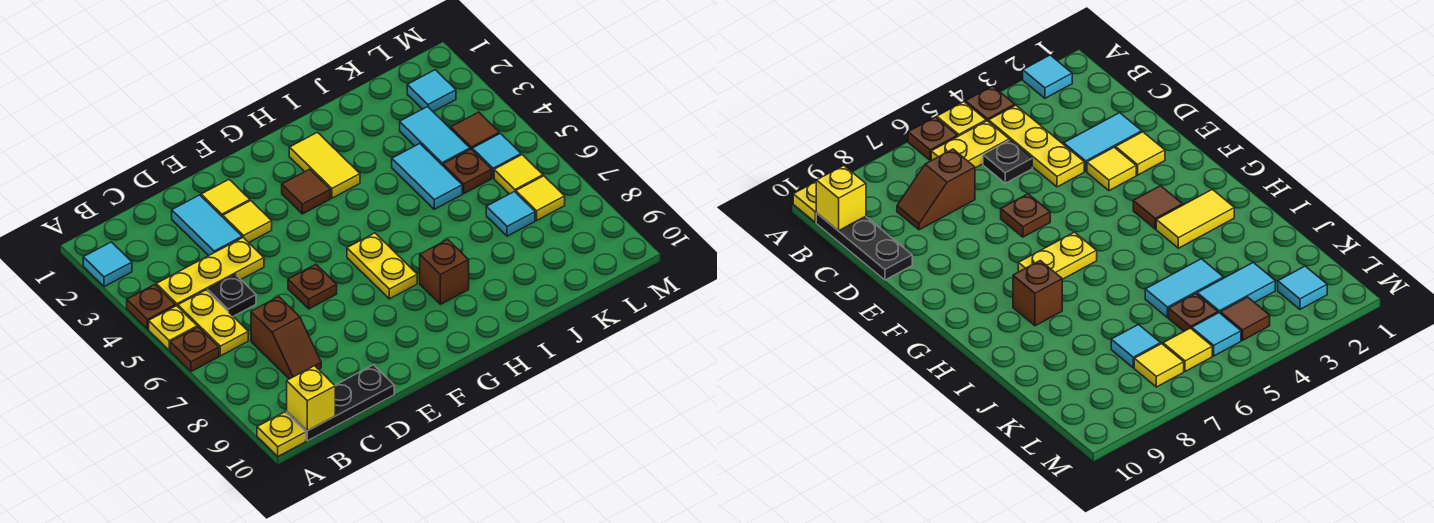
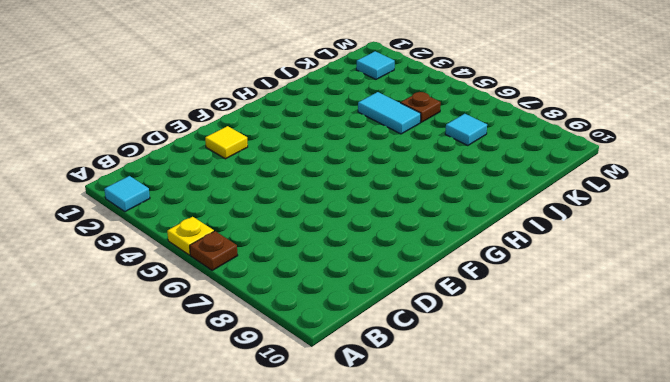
none -> brown plate A4 level 1
none -> yellow plate A10 level 1
none -> yellow plate B4:D4 level 1

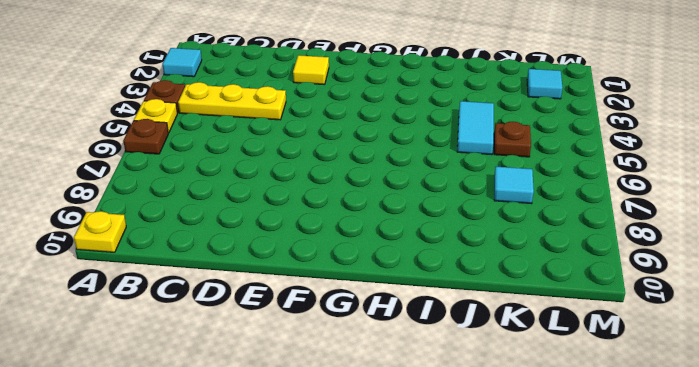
none -> yellow plate B5:B6 level 1
none -> black plate B10:D10 level 1
none -> black plate C5 level 1

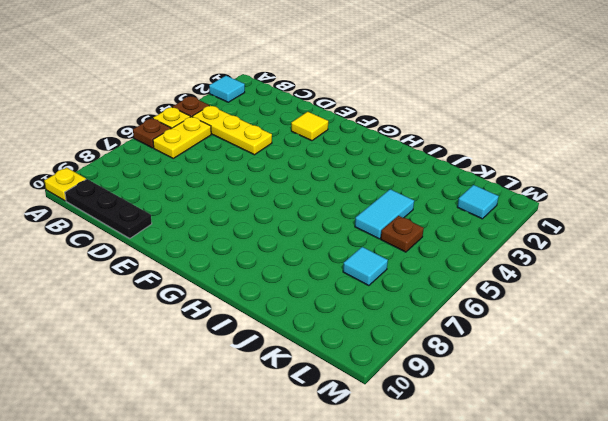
none -> black plate C5 level 1
none -> brown slope C7:C8 level 1 top 7
none -> cyan tile D2:D3 level 1

